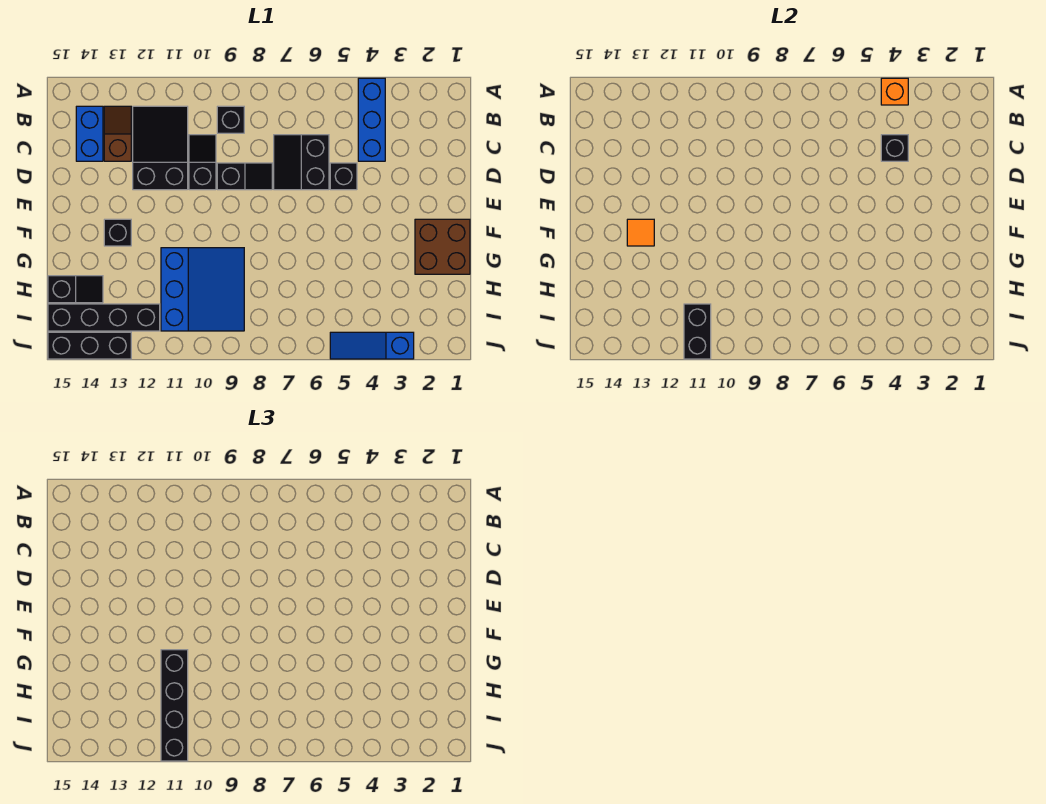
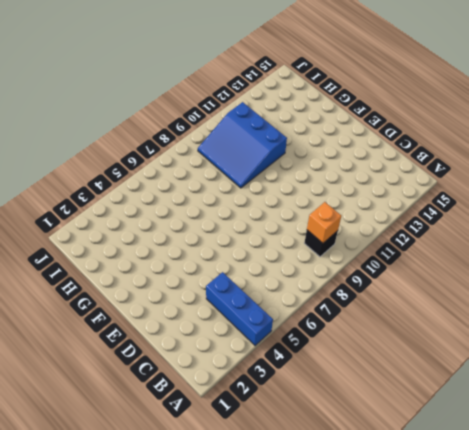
orange brick B9 level 2 -> orange brick A4 level 2
none -> black slope B11:D12 level 1 top D
none -> brown slope B13:C13 level 1 top C
none -> blue brick B14:C14 level 1

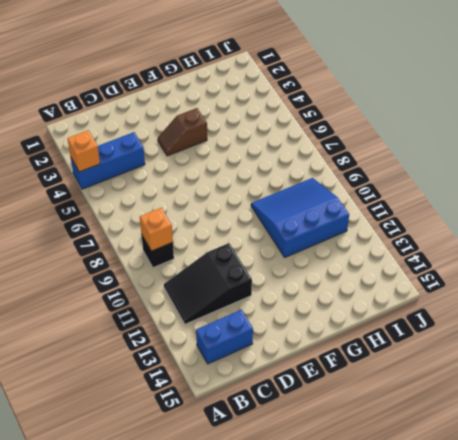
orange brick B9 level 2 -> none
brown slope E4:F4 level 1 top F -> brown slope B13:C13 level 1 top C
none -> black slope C6:D7 level 1 top 6
none -> black slope C10:D10 level 1 top D
none -> black brick D5 level 1

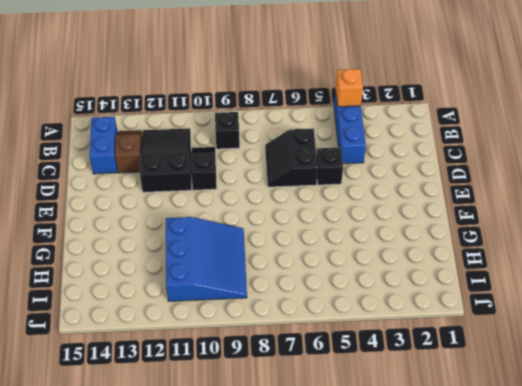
none -> black slope D8:D9 level 1 top 9
none -> brown brick F1:G2 level 1
none -> black brick F13 level 1

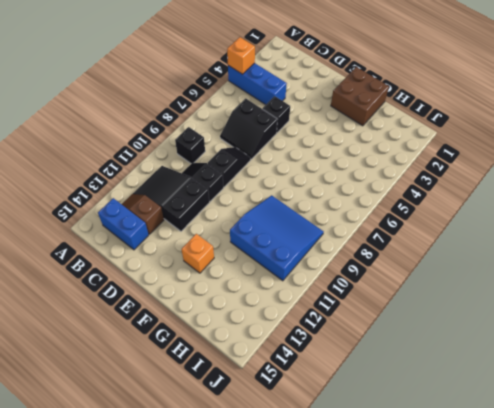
orange brick F13 level 1 -> black brick F13 level 1
none -> black slope H14:H15 level 1 top 15
none -> black brick I12:I15 level 1
none -> blue slope J3:J5 level 1 top 3

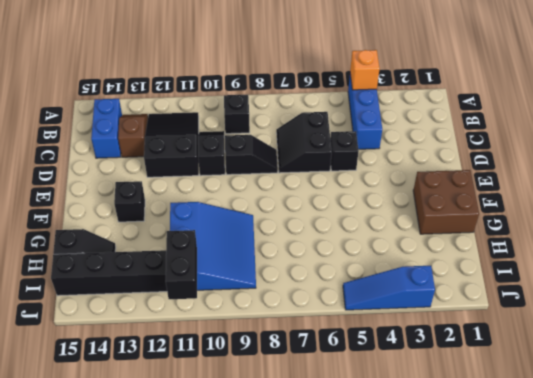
none -> black brick J13:J15 level 1
none -> black brick C4 level 2
none -> orange tile F13 level 2

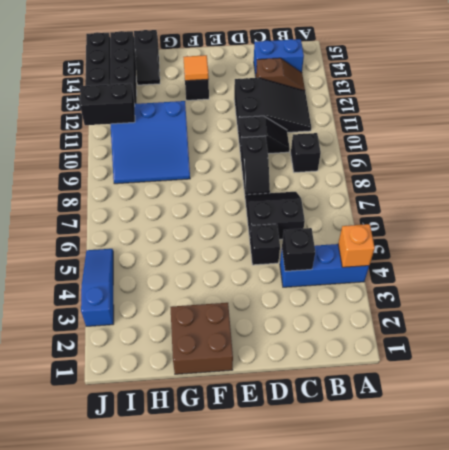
none -> black brick G11:J11 level 3

